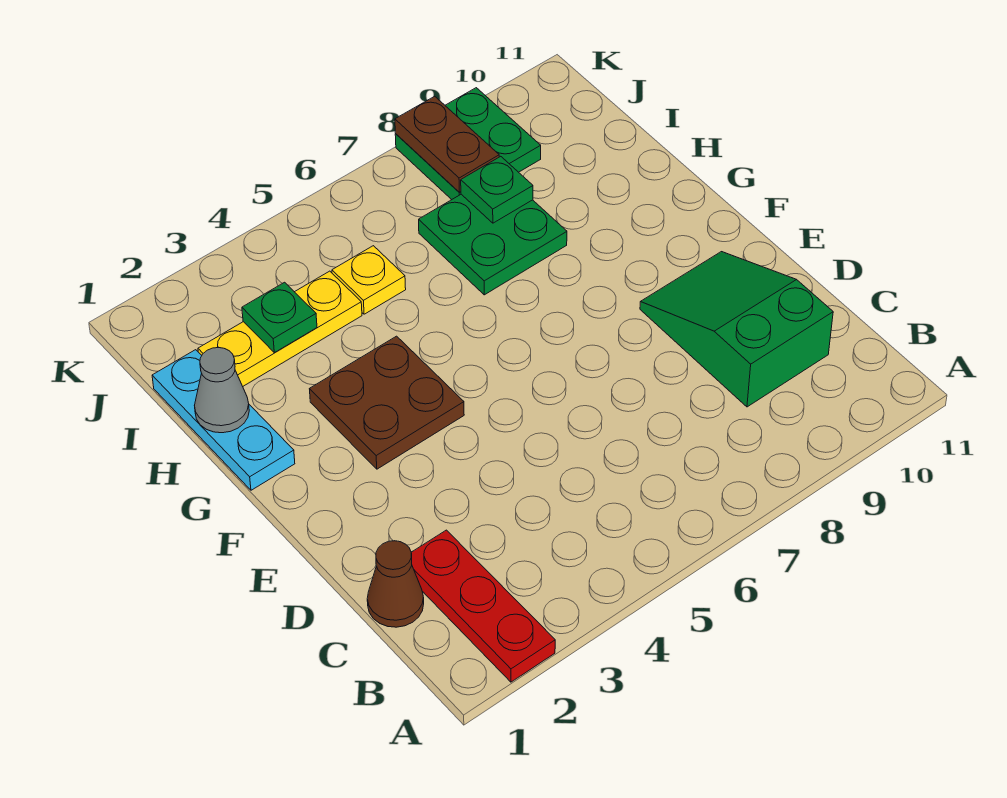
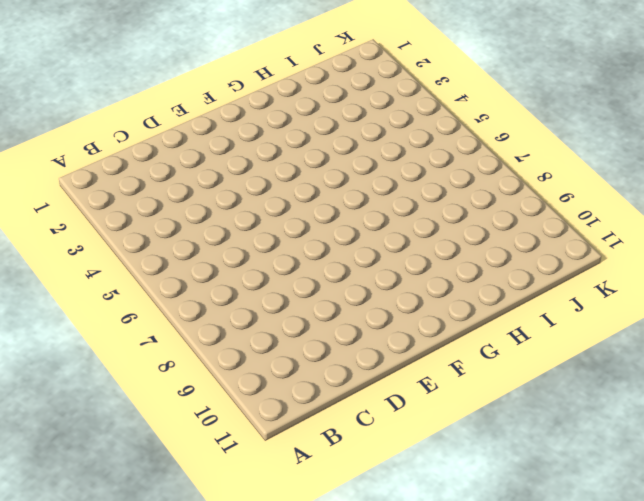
none -> red plate A2:C2 level 1
none -> brown cone C1 level 1
none -> green slope C9:E10 level 1 top C

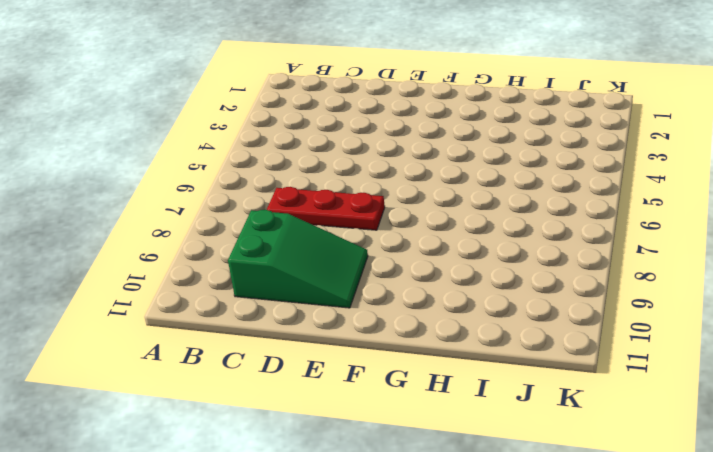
red plate C7:E7 level 1 -> red plate A2:C2 level 1
none -> brown cone C1 level 1
none -> brown plate F3:G4 level 1
none -> cyan plate G1:I1 level 1

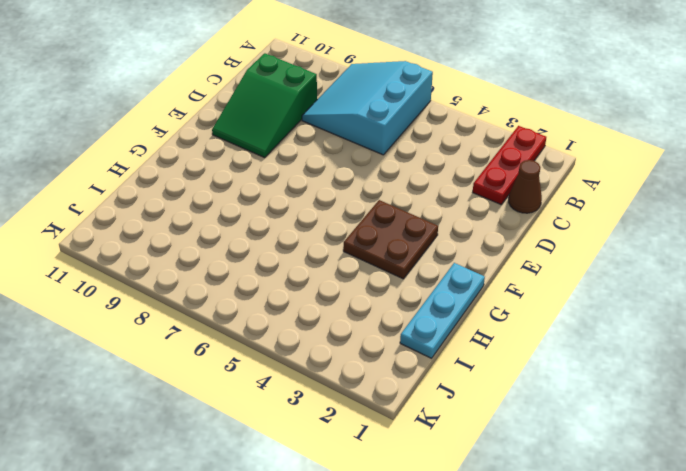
cyan slope A6:C8 level 1 top 6 -> none
none -> green plate H7:I8 level 1
none -> yellow plate I2:I4 level 1
none -> yellow plate I5 level 1

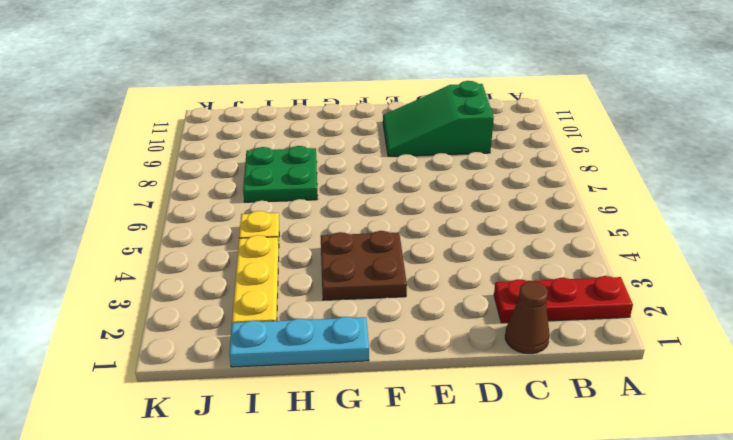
none -> green plate J8:K9 level 1
none -> grey cone H1 level 2
none -> green plate I3 level 2

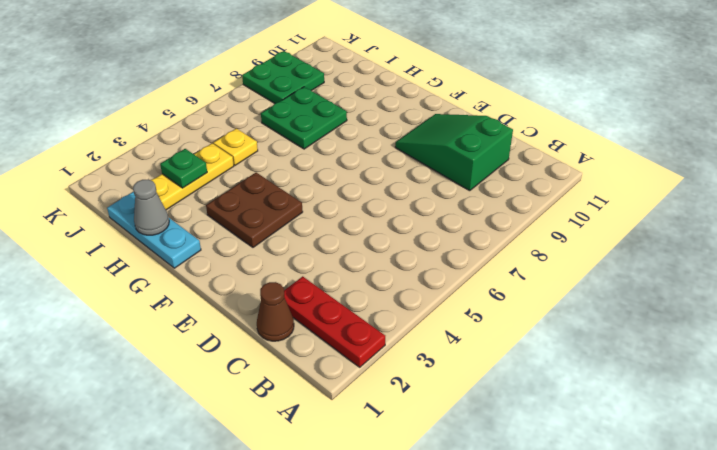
none -> green plate I8 level 2
none -> brown plate J8:K8 level 2

